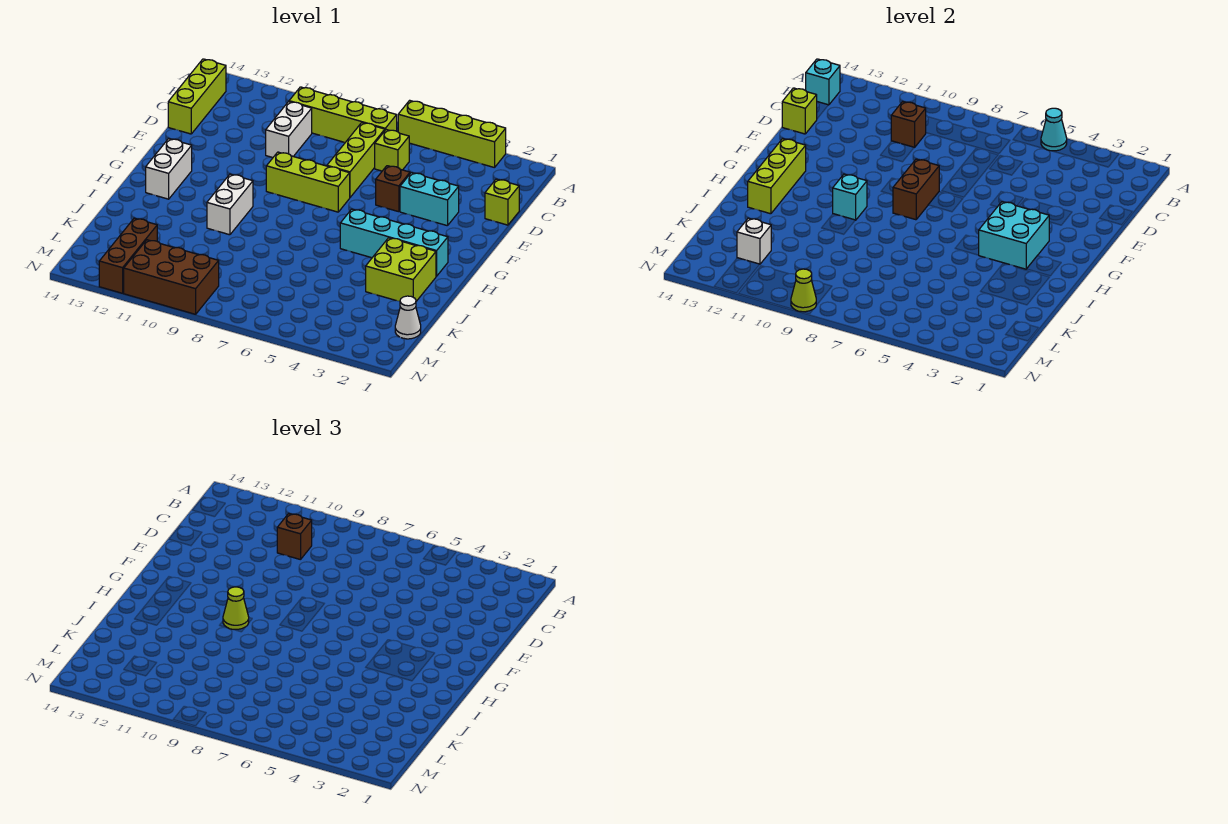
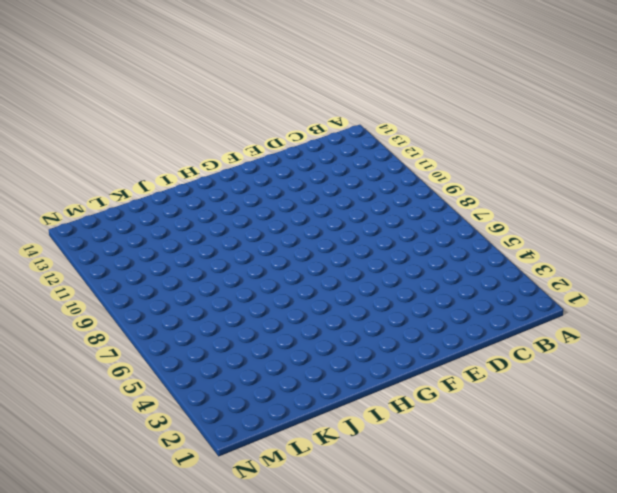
none -> lime brick A3:A6 level 1
none -> lime brick B7:B10 level 1
none -> lime brick B14:D14 level 1

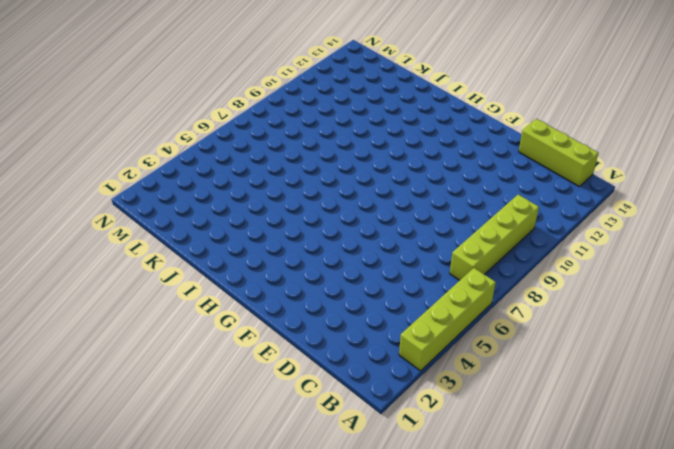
none -> lime brick C6 level 1
none -> lime brick C7:E7 level 1
none -> white brick C10:D10 level 1

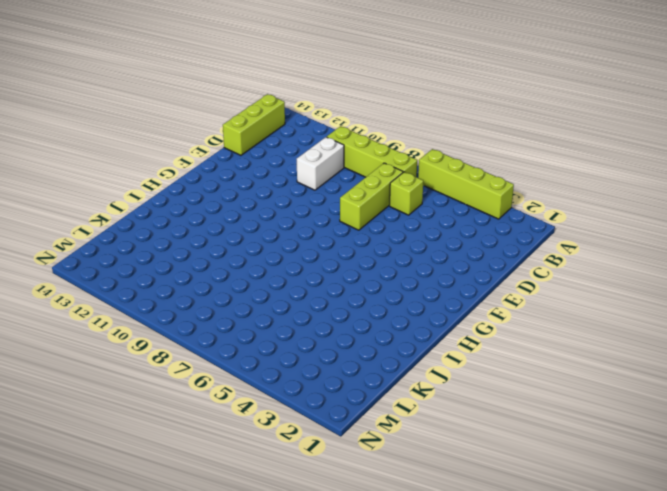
none -> lime brick D1 level 1
none -> cyan brick E3:E4 level 1
none -> brown brick E5 level 1

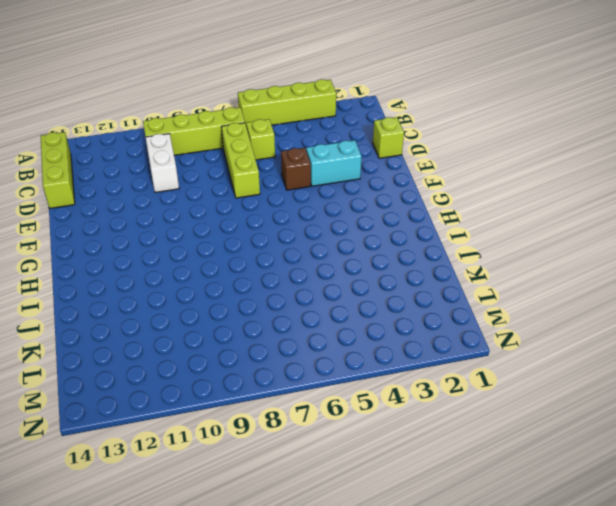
none -> lime brick F7:F9 level 1
none -> white brick G13:H13 level 1
none -> cyan brick H2:H5 level 1

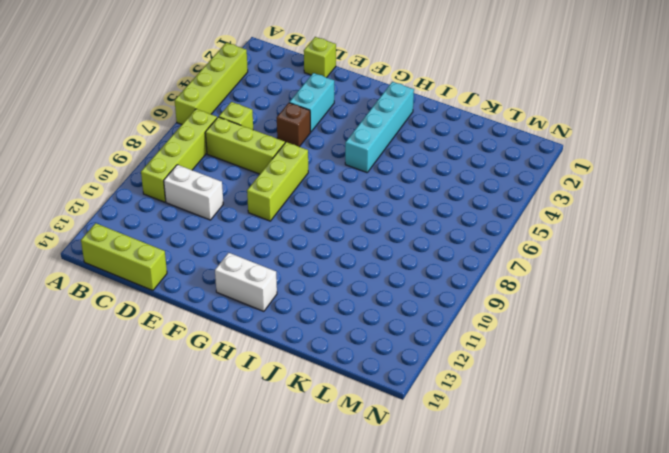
none -> white brick H10:I10 level 1
none -> lime brick I2:J3 level 1
none -> white cone L1 level 1

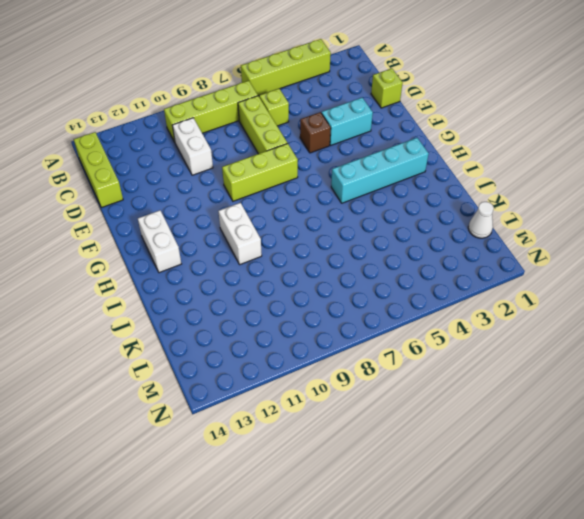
none -> lime brick I2:J3 level 1
none -> brown brick L12:N12 level 1
none -> brown brick M9:N11 level 1

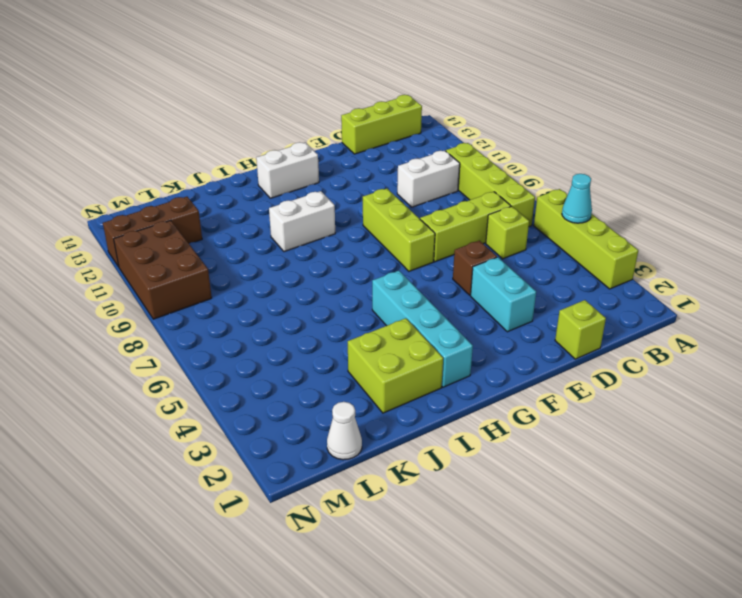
none -> cyan brick B14 level 2
none -> brown brick C10 level 2
none -> lime brick D14 level 2

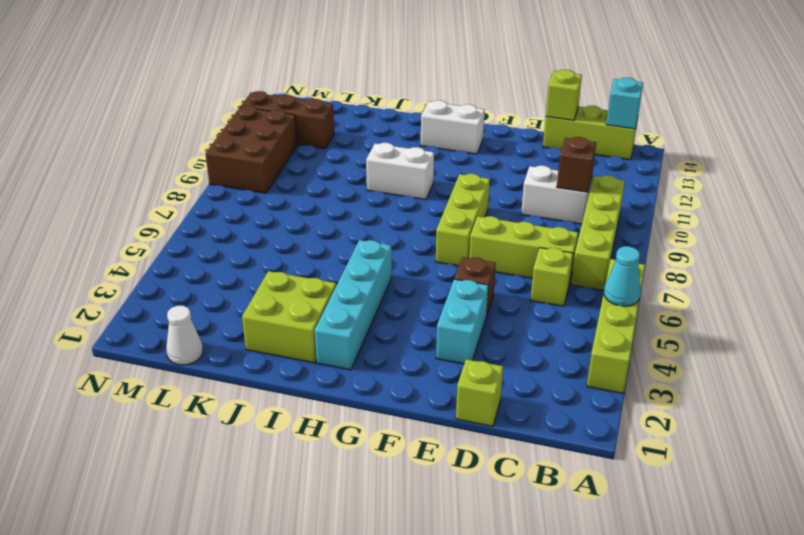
none -> brown brick F8:G8 level 2
none -> cyan brick G3:H4 level 2
none -> lime brick G13:I13 level 2

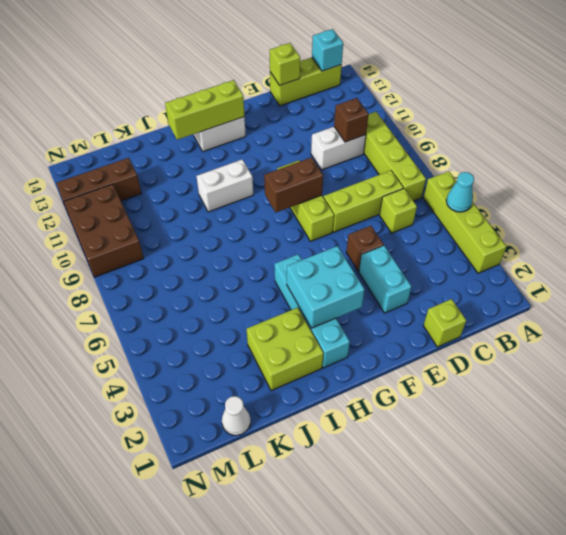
none -> cyan brick H10 level 2
none -> white brick L12 level 2
none -> lime cone N9 level 2

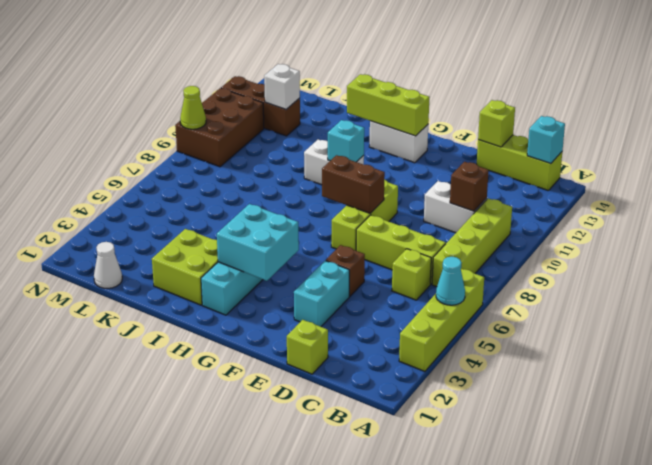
none -> brown brick C10 level 3
none -> lime cone H10 level 3

